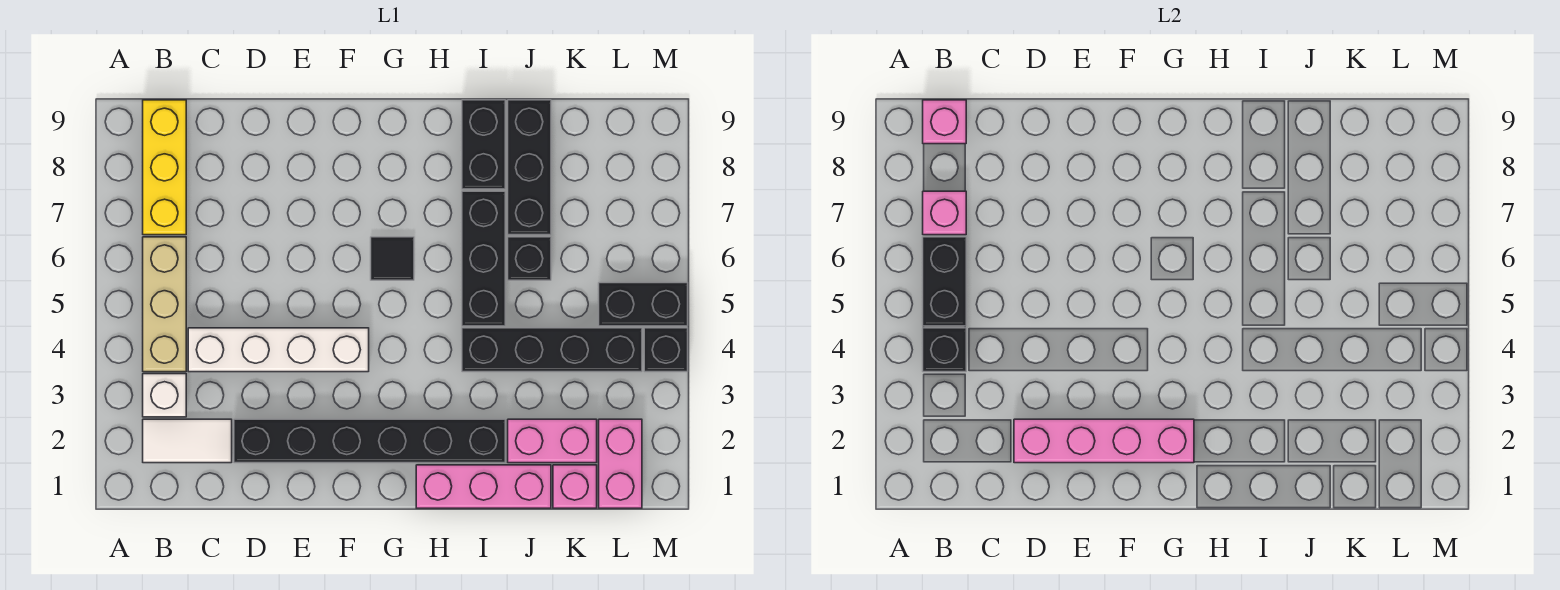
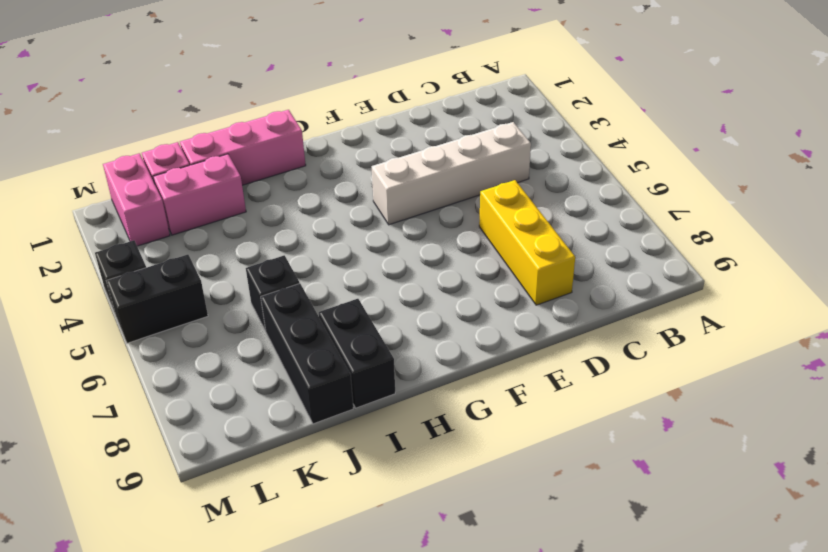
yellow brick D6:D8 level 1 -> yellow brick B7:B9 level 1
none -> white tile B2:C2 level 1
none -> white brick B3 level 1
none -> tan brick B4:B6 level 1

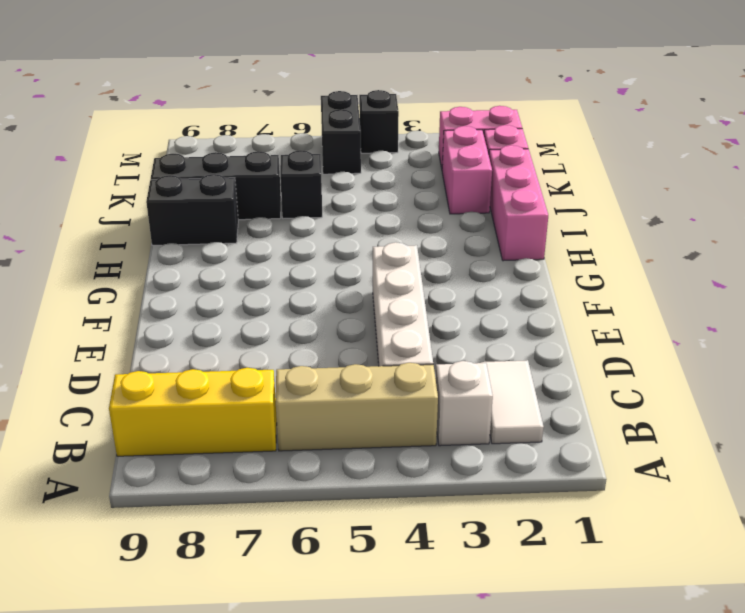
none -> black brick D2:I2 level 1
none -> black tile G6 level 1
none -> black brick I4:L4 level 1

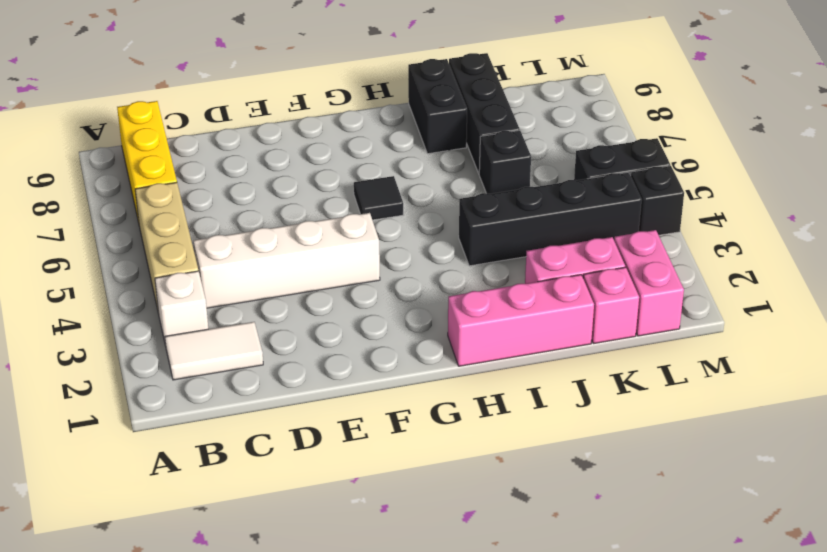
none -> black brick D2:I2 level 1
none -> black brick I5:I7 level 1
none -> black brick B4 level 2

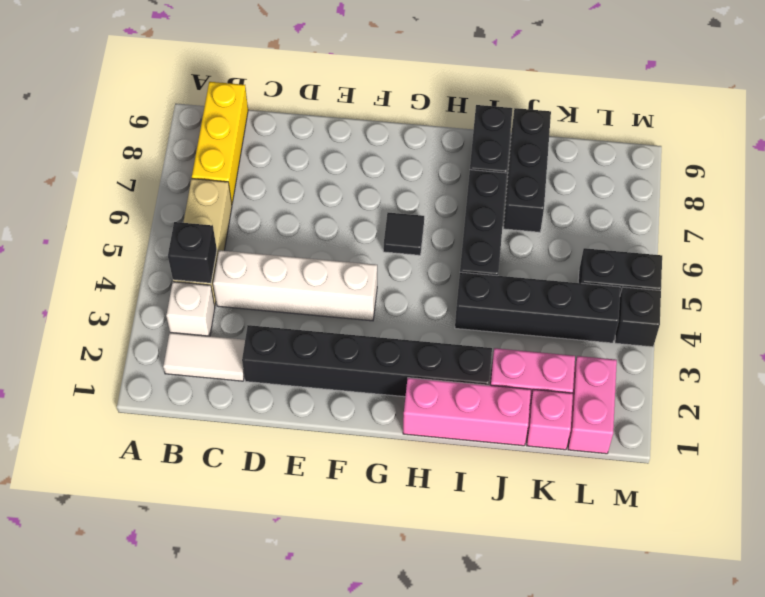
none -> black brick J6 level 1
none -> black brick B5:B6 level 2
none -> pink brick B7 level 2

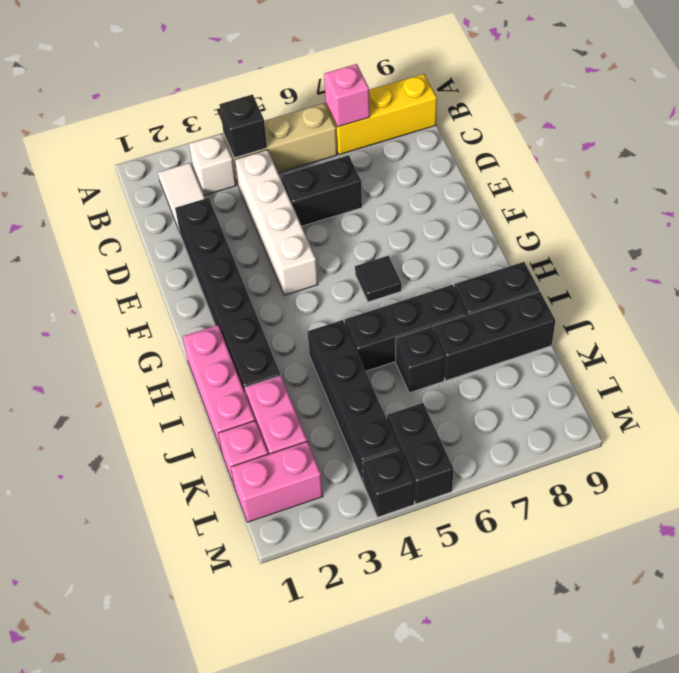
black brick D5:D6 level 1 -> black brick B5:B6 level 2
none -> pink brick B9 level 2
none -> pink brick D2:G2 level 2

